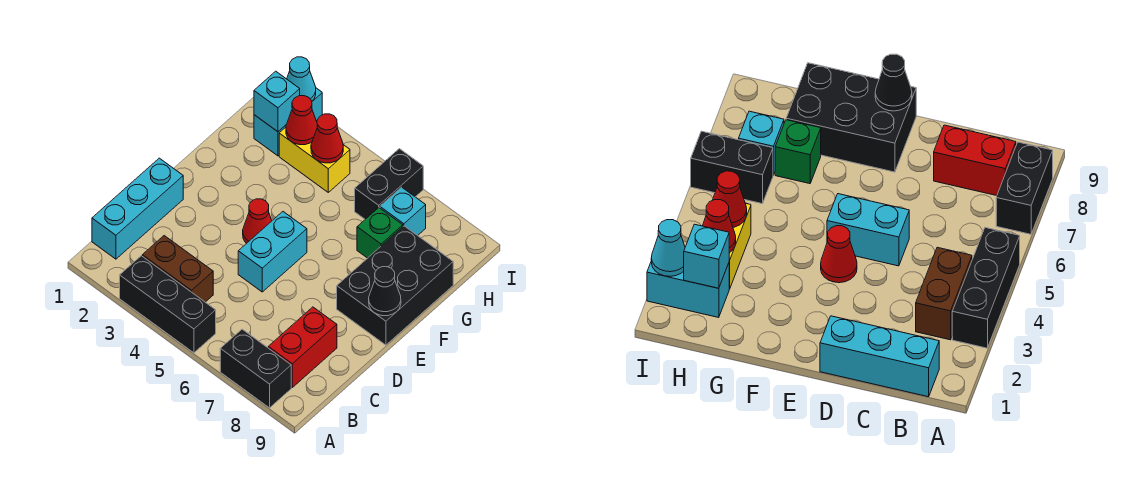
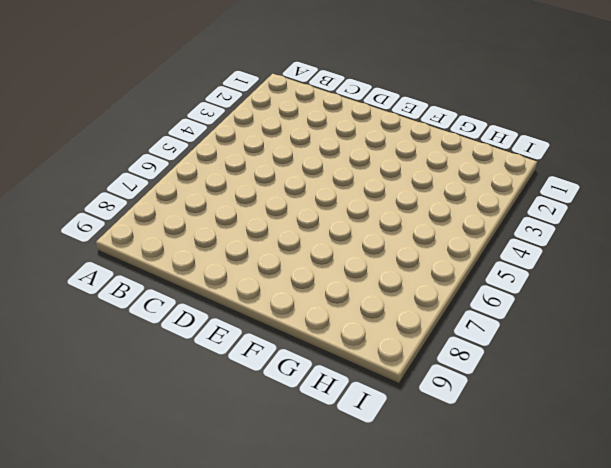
none -> black brick A3:A5 level 1
none -> black brick A7:A8 level 1
none -> cyan brick B1:D1 level 1

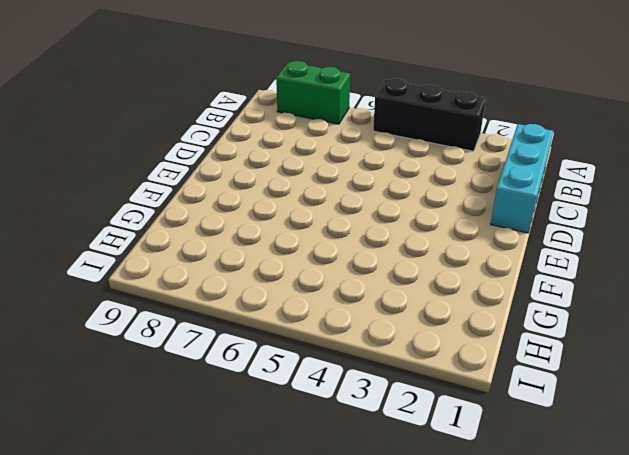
green brick A7:A8 level 1 -> black brick A7:A8 level 1
none -> brown brick B3:B4 level 1
none -> red brick B8:C8 level 1
none -> cyan brick D5:E5 level 1

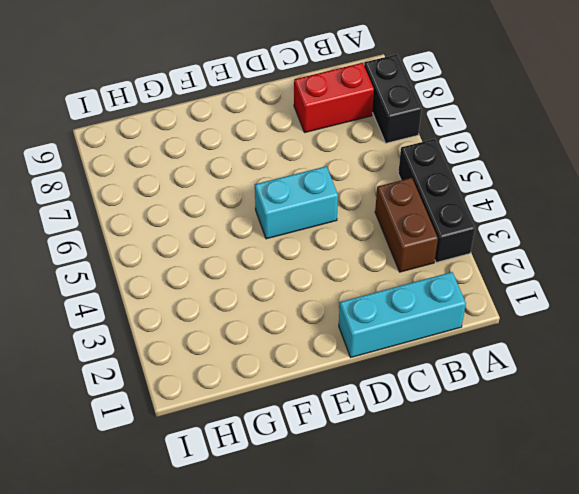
none -> red cone E4 level 1
none -> black brick E8:G9 level 1
none -> green brick G7 level 1

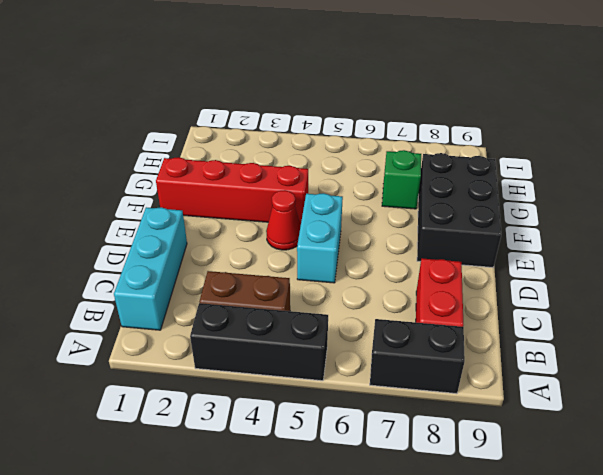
red brick F1:F4 level 1 -> none
none -> cyan brick H2:I2 level 1
none -> yellow brick H3:H4 level 1
none -> black brick H6:I6 level 1

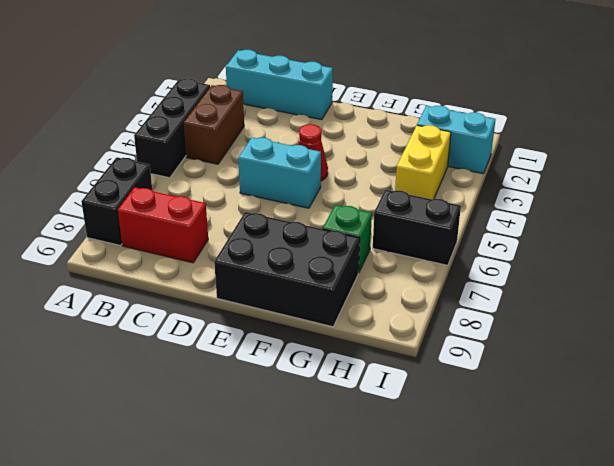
none -> cyan brick H7 level 1
none -> black cone E9 level 2
none -> cyan brick H2 level 2

